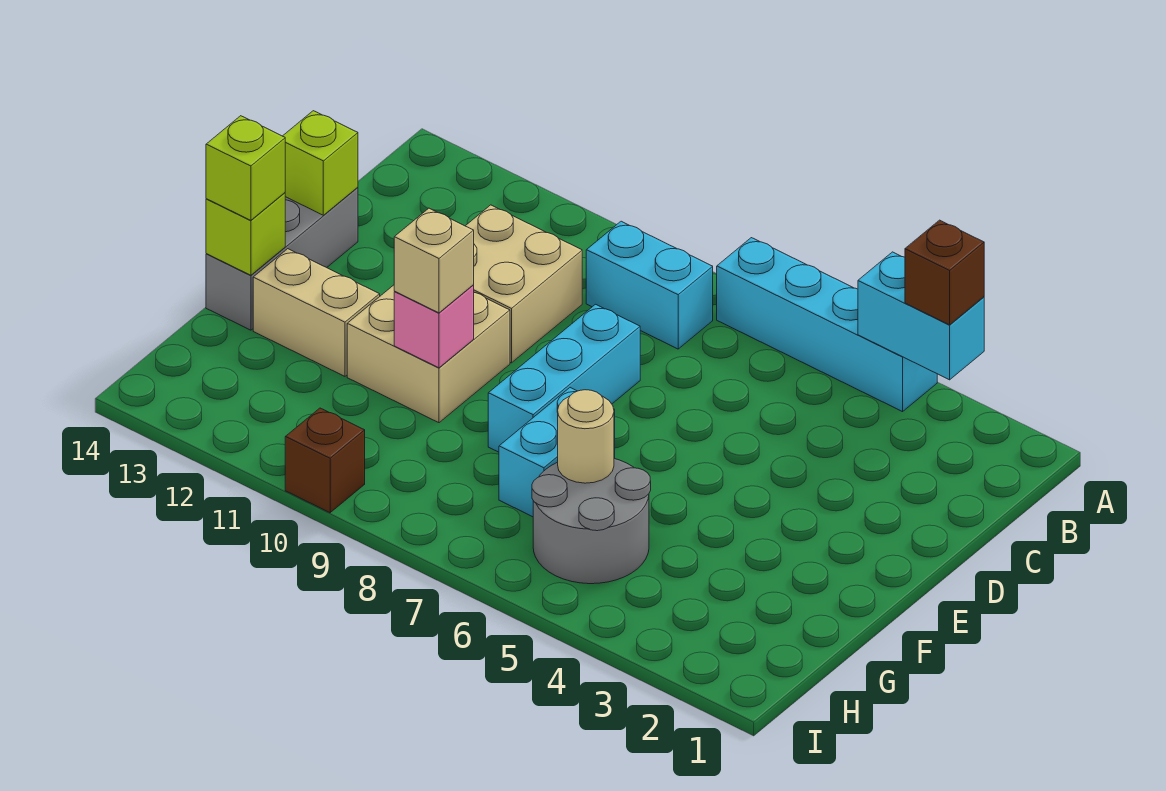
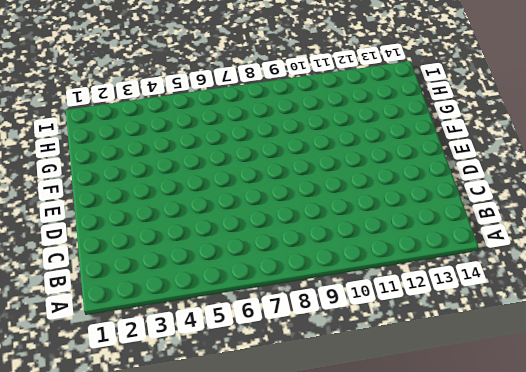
none -> cyan brick A4:A7 level 1
none -> cyan brick B8:B9 level 1
none -> tan brick C10:D11 level 1

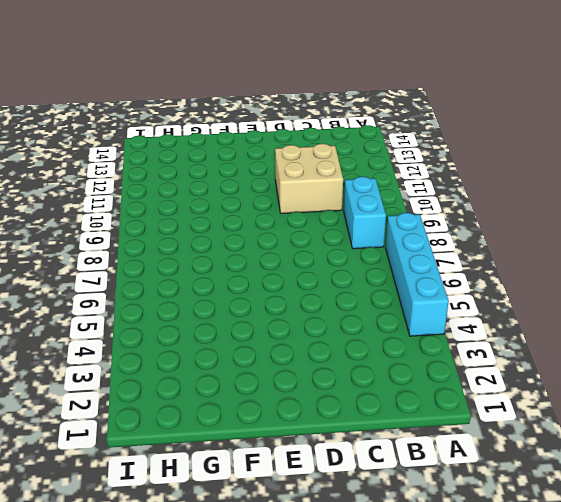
none -> cyan brick D8:F8 level 1
none -> grey brick D14:F14 level 1
none -> tan brick E10:F11 level 1

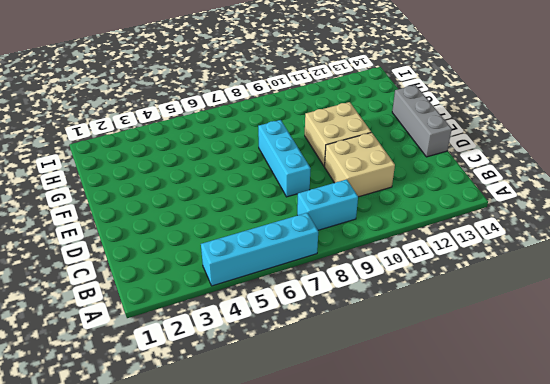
none -> cyan brick F7:G7 level 1
none -> tan brick F12:F13 level 1
none -> grey round brick G5:H6 level 1

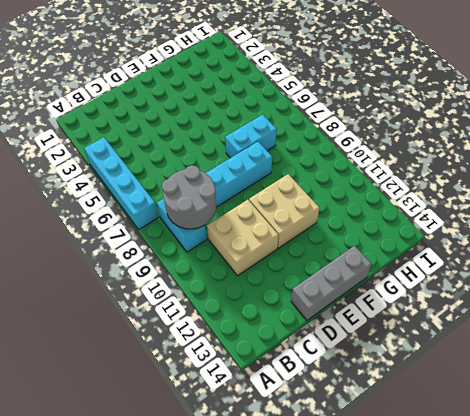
grey round brick B8:C9 level 2 -> grey round brick G5:H6 level 1
none -> tan brick F12:F13 level 1
none -> brown brick I10 level 1
none -> cyan brick A3:A4 level 2

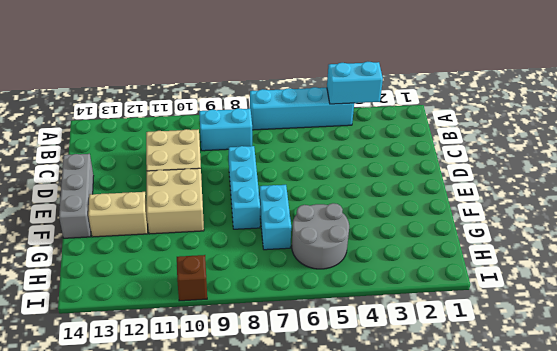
none -> lime brick D14 level 2
none -> pink brick F10 level 2
none -> lime brick F14 level 2

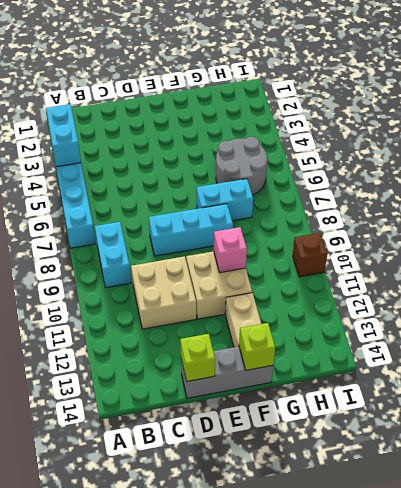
none -> tan round brick G6 level 2
none -> brown brick A3 level 3
none -> tan brick F10 level 3

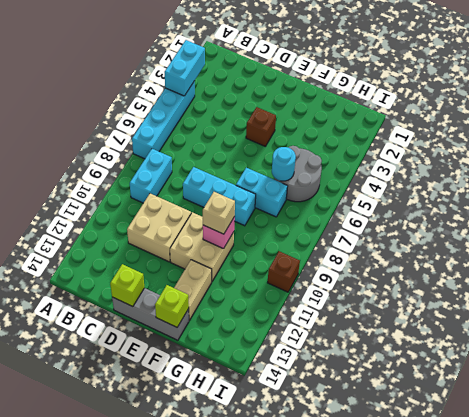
brown brick E4 level 1 -> brown brick A3 level 3
cyan round brick G6 level 2 -> tan round brick G6 level 2
none -> lime brick F14 level 3

